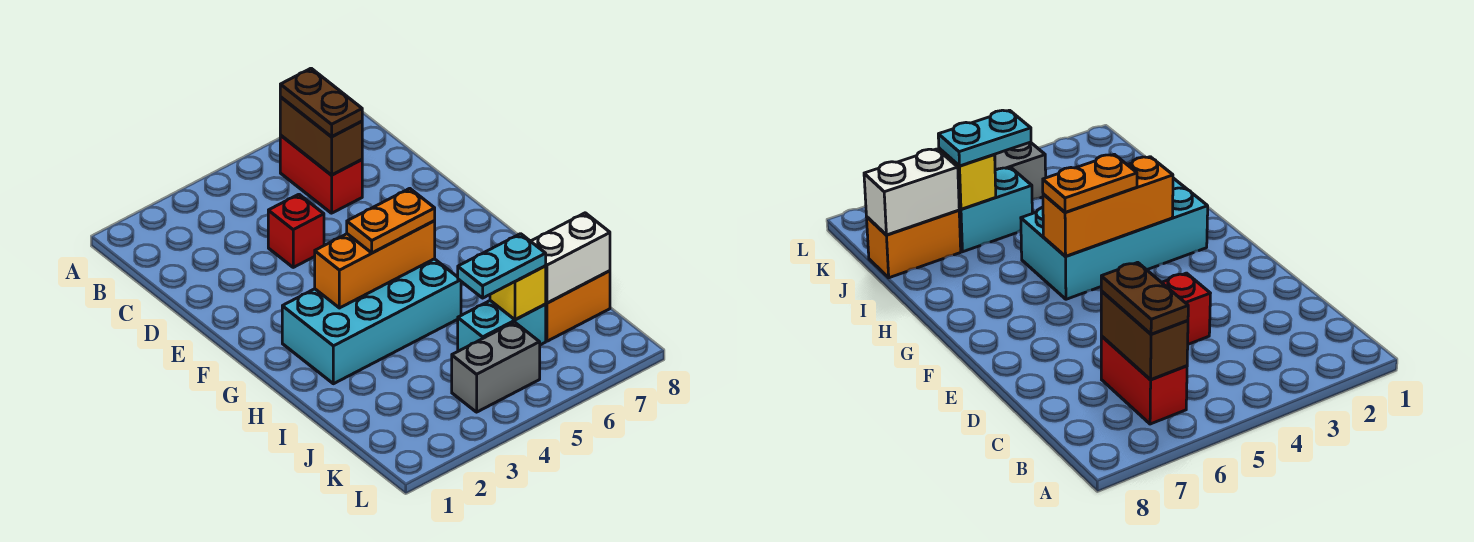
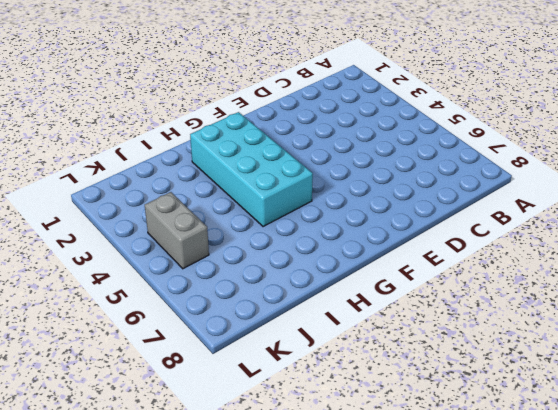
none -> red brick B6:C6 level 1
none -> red brick D4 level 1
none -> cyan brick J5:J6 level 1

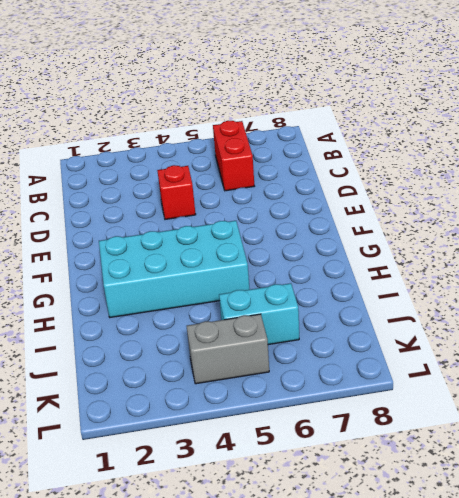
none -> orange brick J7:J8 level 1
none -> brown brick B6:C6 level 2
none -> orange brick G3:G5 level 2

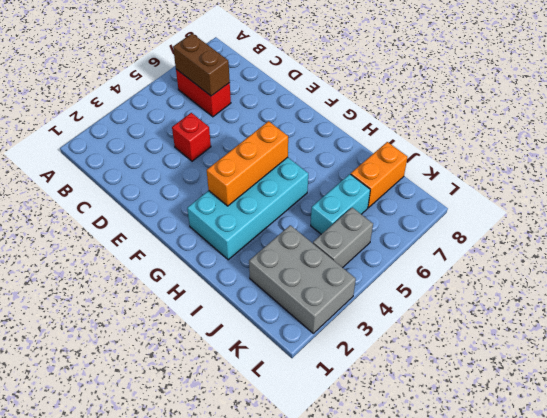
grey brick J2:L3 level 1 -> none
none -> yellow brick J6 level 2
none -> white brick J7:J8 level 2
none -> brown plate B6:C6 level 3

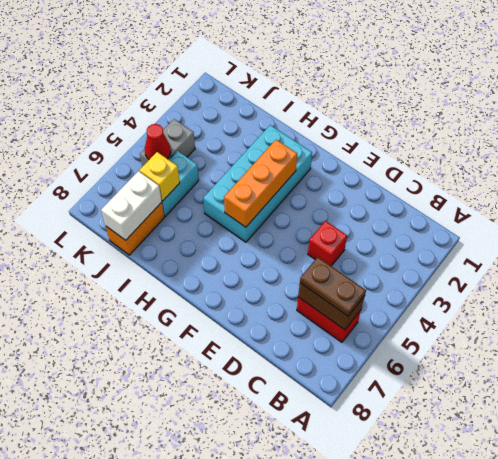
red cone K5 level 2 -> none
none -> orange plate G4:G5 level 3
none -> cyan plate J5:J6 level 3

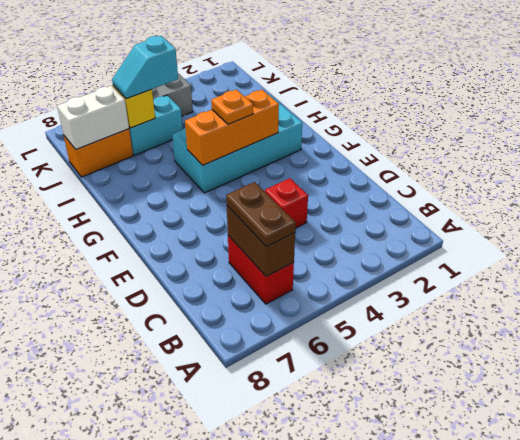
orange plate G4 level 3 -> orange plate G4:G5 level 3
cyan slope J5:J6 level 3 top 5 -> cyan plate J5:J6 level 3

